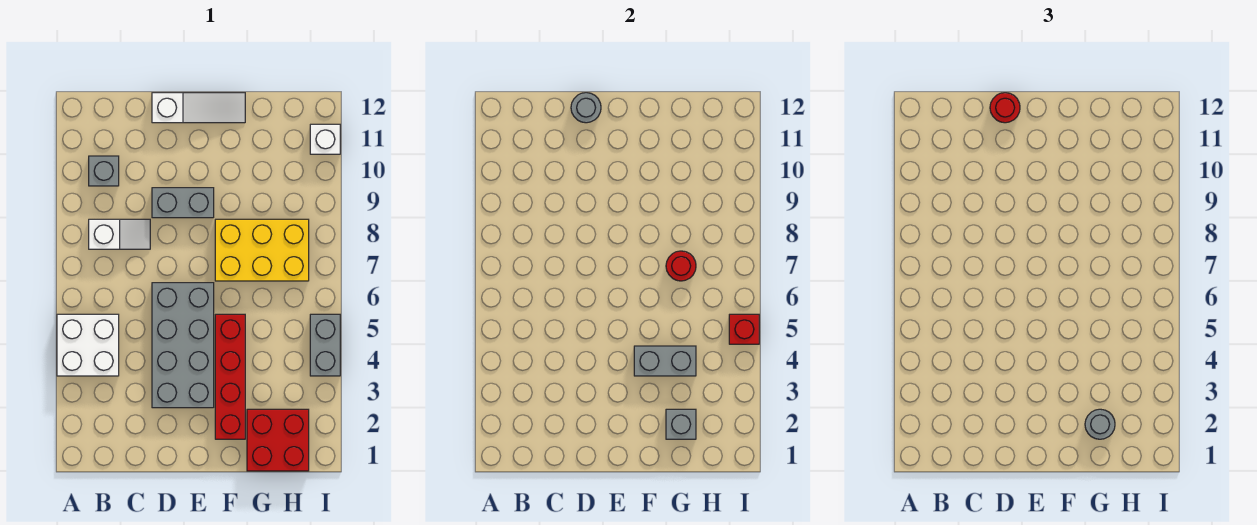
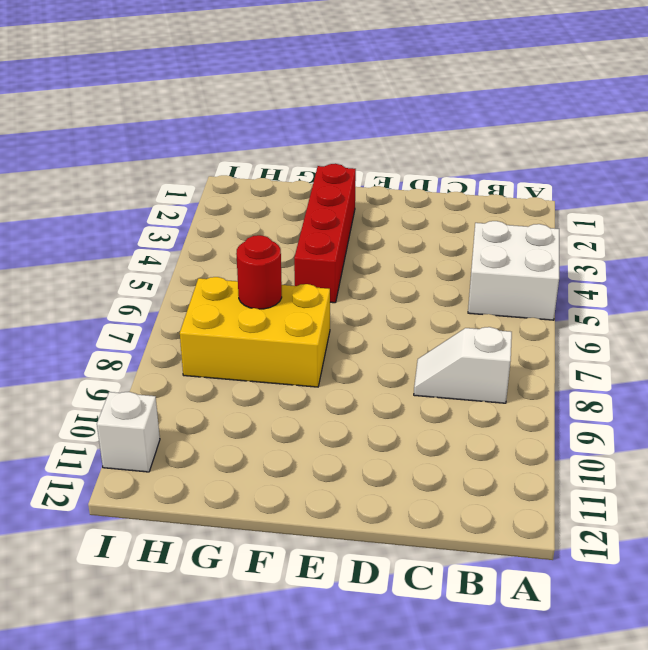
none -> grey brick B10 level 1
none -> grey brick D3:E6 level 1
none -> grey brick D9:E9 level 1

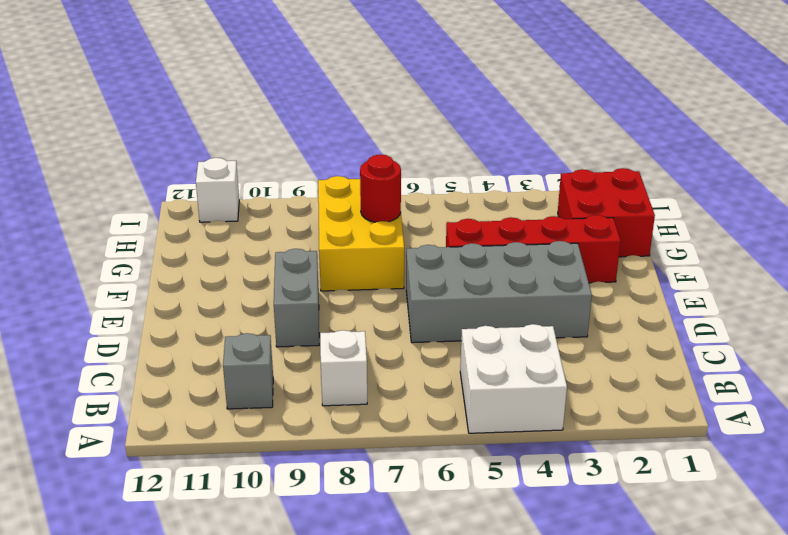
none -> white slope D12:F12 level 1 top D
none -> grey brick I4:I5 level 1
none -> grey round brick D12 level 2

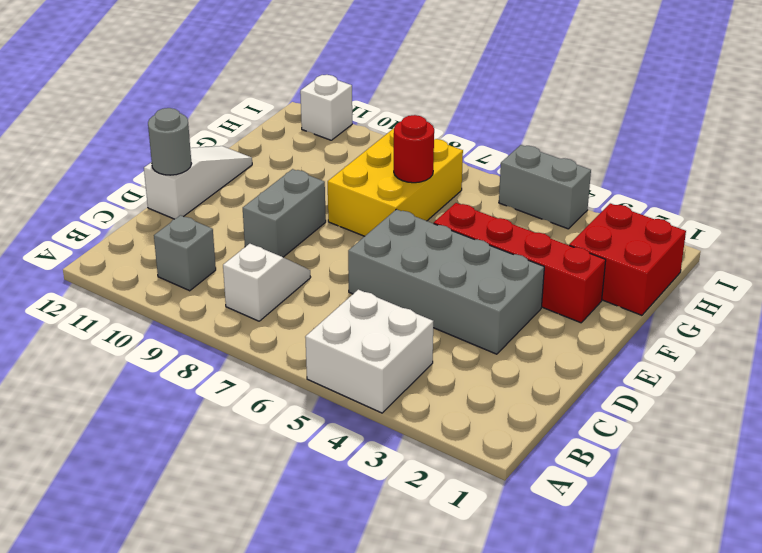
none -> grey brick F4:G4 level 2
none -> grey brick G2 level 2
none -> red brick I5 level 2

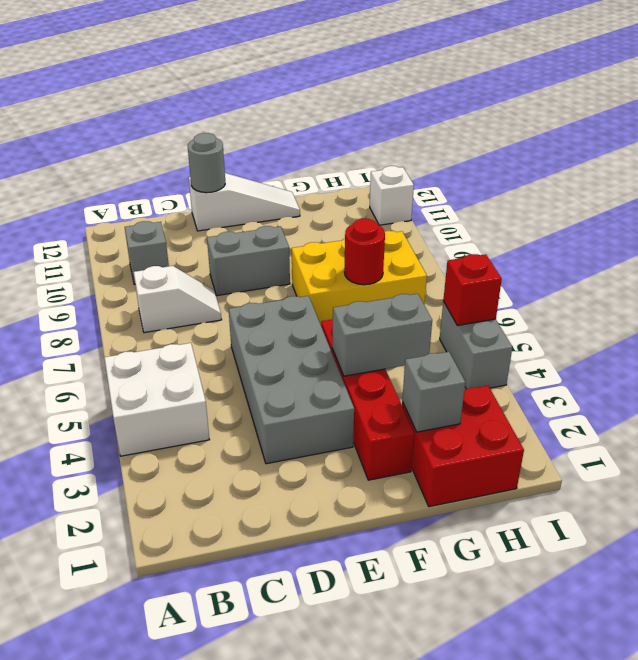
none -> red round brick D12 level 3
none -> grey round brick G2 level 3

